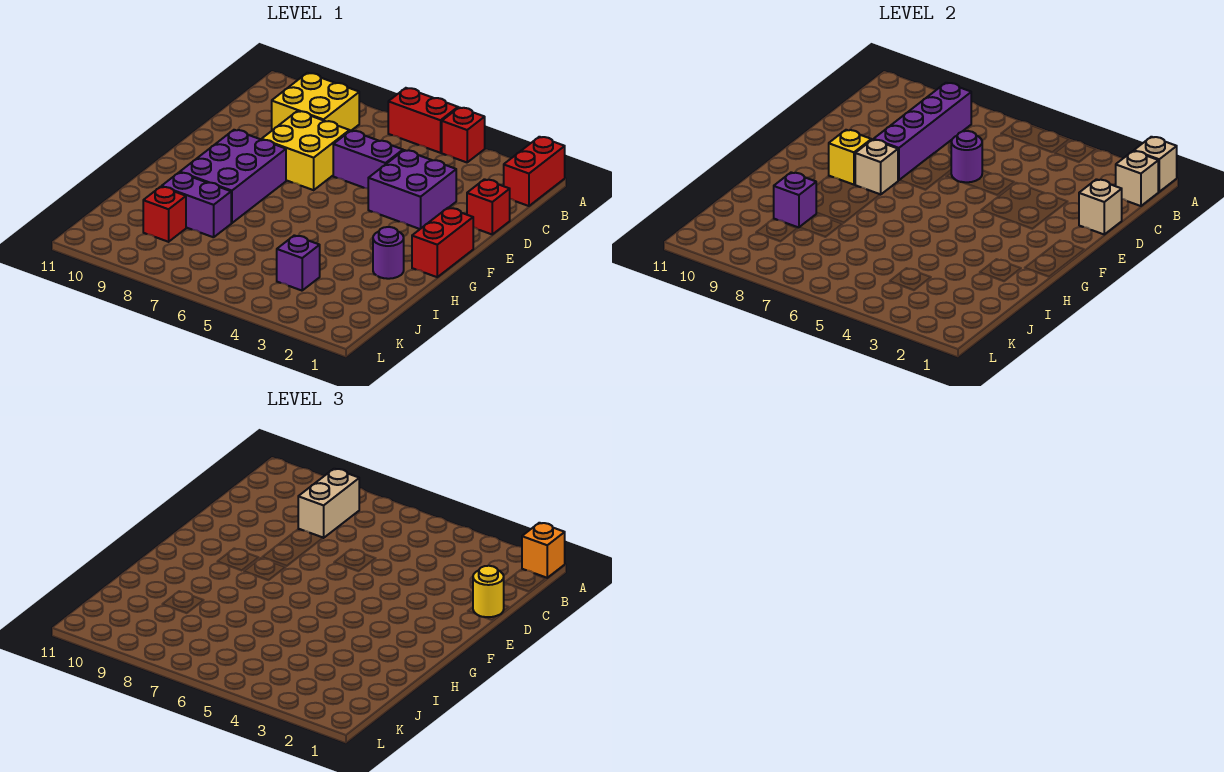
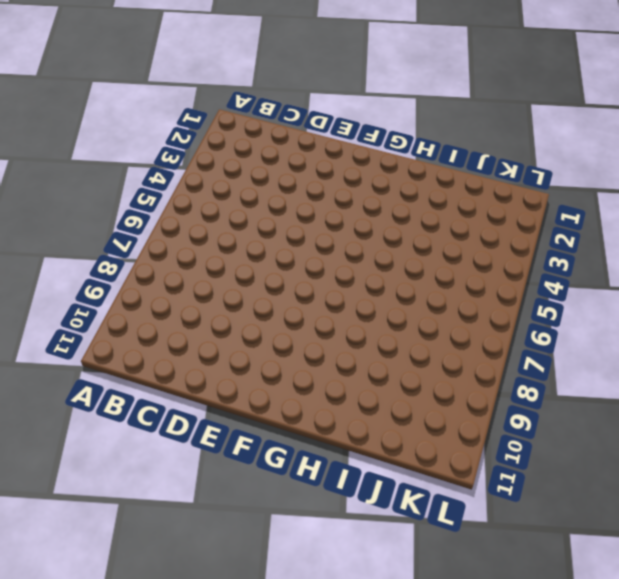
none -> red brick A1:B1 level 1
none -> red brick A4 level 1
none -> red brick A5:A6 level 1

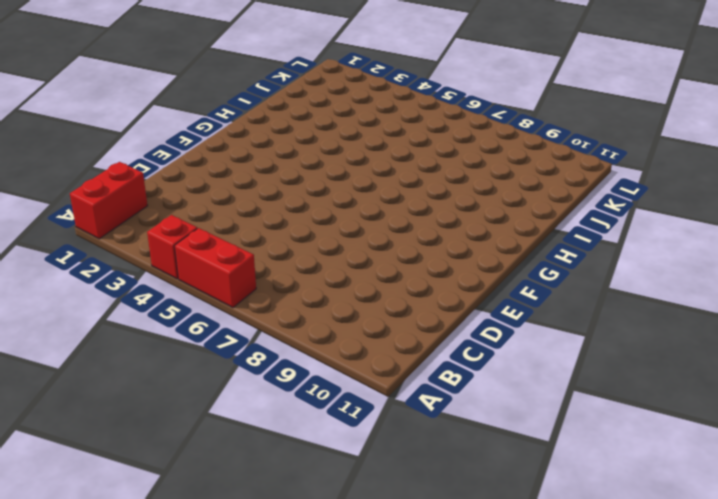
none -> yellow brick B8:C9 level 1
none -> red brick D1 level 1
none -> purple brick D3:E4 level 1

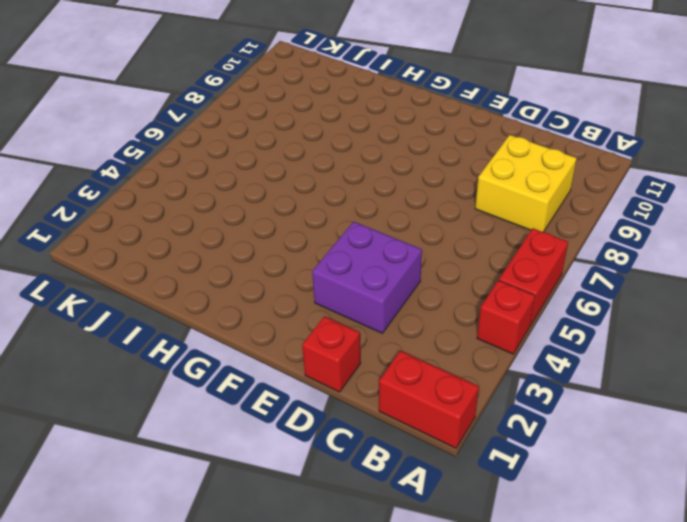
none -> purple brick D5:D6 level 1
none -> yellow brick D7:E8 level 1
none -> red brick F1:G1 level 1

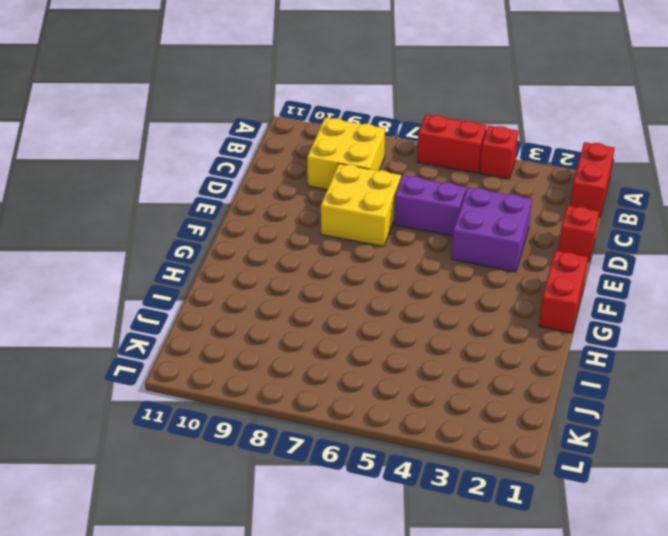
none -> purple brick F8:H9 level 1
none -> purple round brick H2 level 1
none -> purple brick I8:I9 level 1

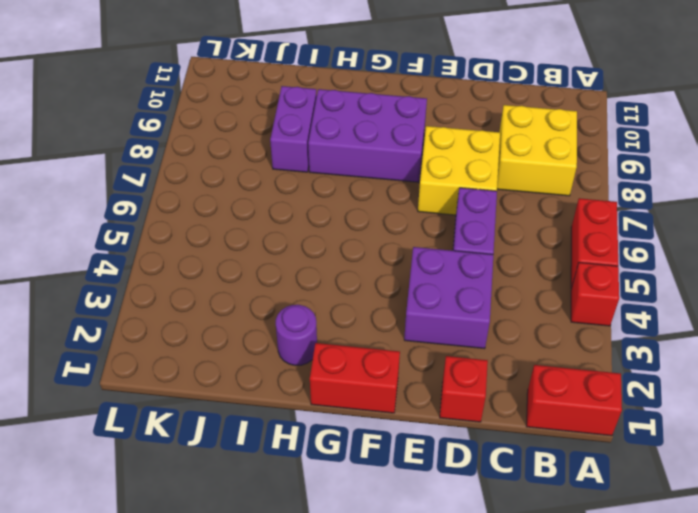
none -> purple brick J4 level 1
none -> red brick J9 level 1
none -> tan brick A1 level 2

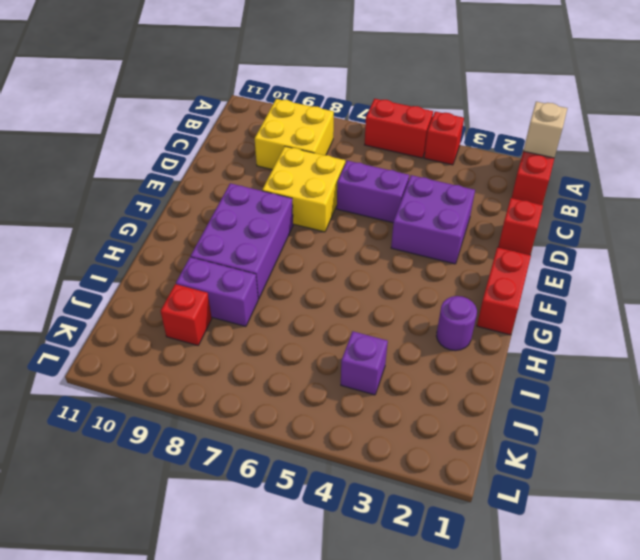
none -> tan brick B1 level 2
none -> purple brick B8:E8 level 2
none -> tan brick D1 level 2

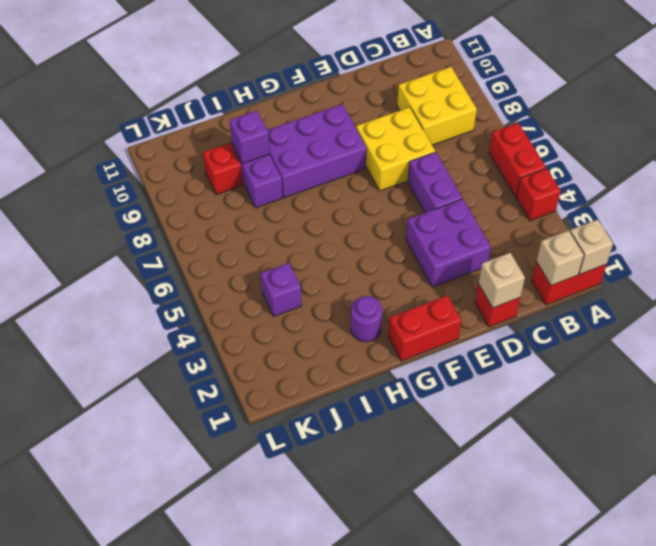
none -> purple brick B8:E8 level 2
none -> purple round brick D6 level 2
none -> tan brick F8 level 2

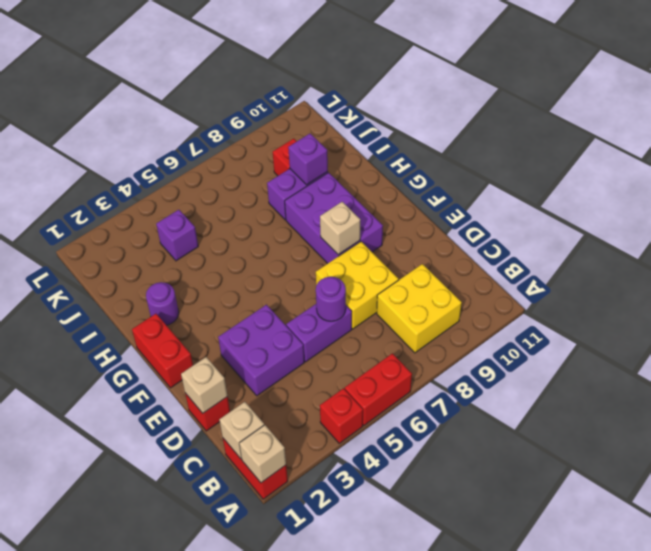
none -> purple brick B8:E8 level 2
none -> yellow brick F9 level 2
none -> orange brick A1 level 3

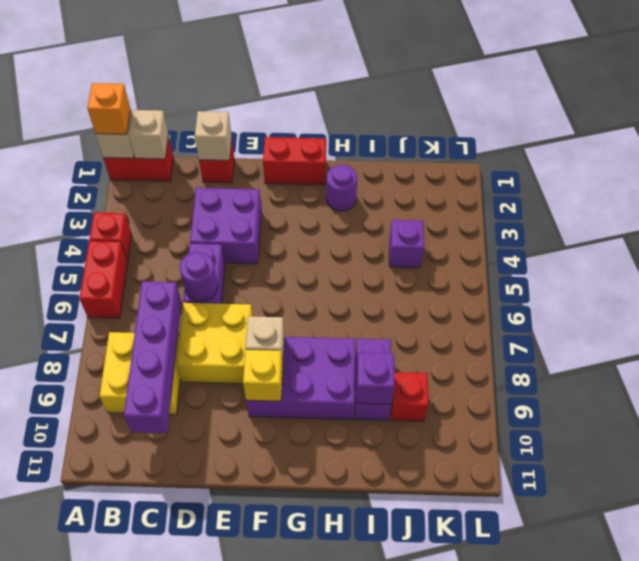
purple brick C7:C10 level 2 -> purple brick B8:E8 level 2
none -> tan brick B8:C8 level 3
none -> yellow round brick D1 level 3

